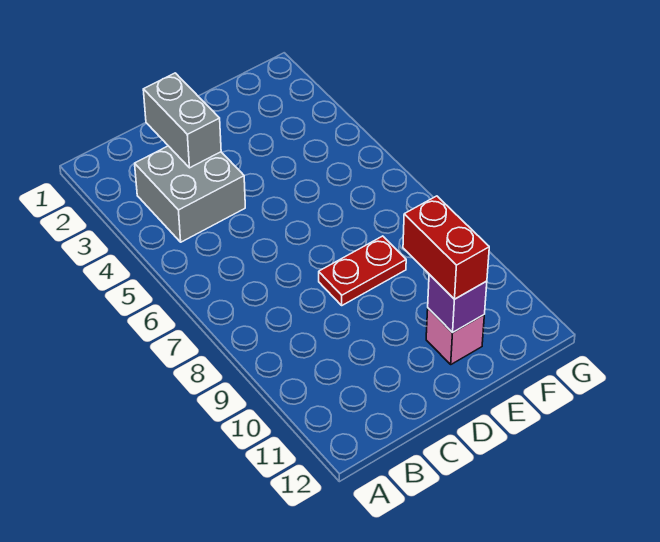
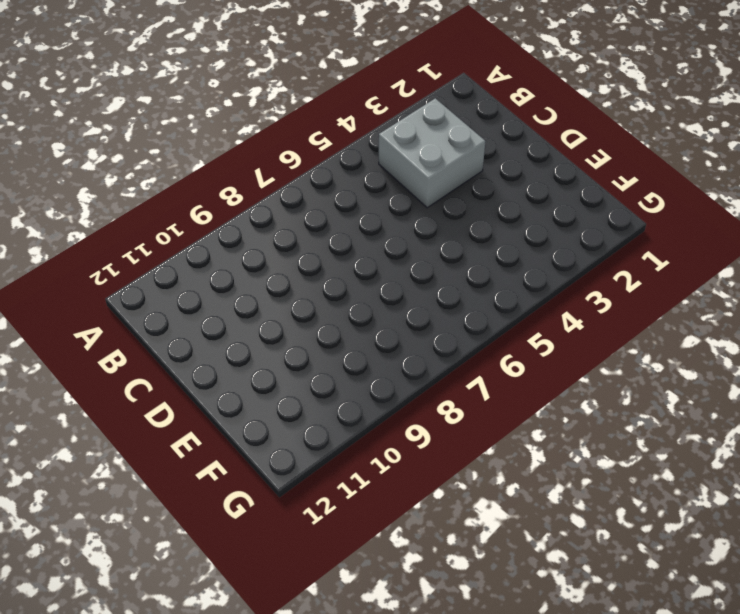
none -> red plate D8:E8 level 1
none -> pink brick E11 level 1

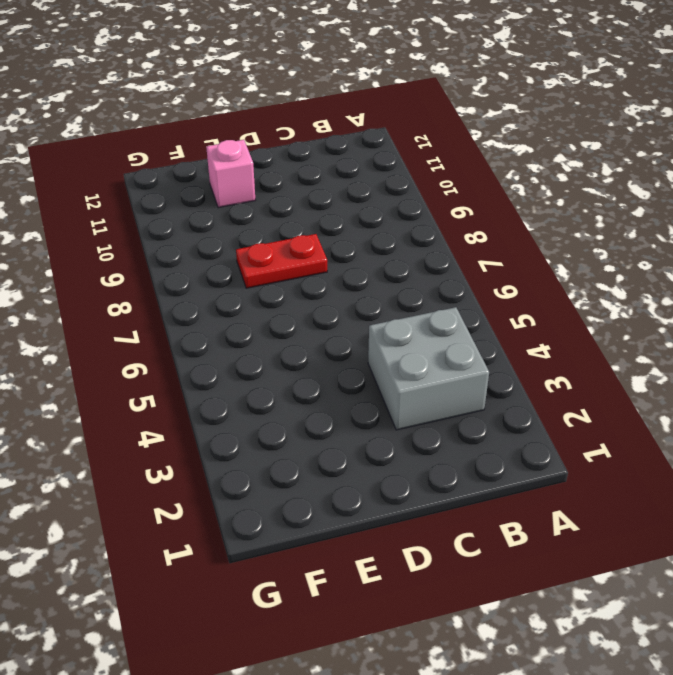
none -> grey brick C2:C3 level 2
none -> purple brick E11 level 2

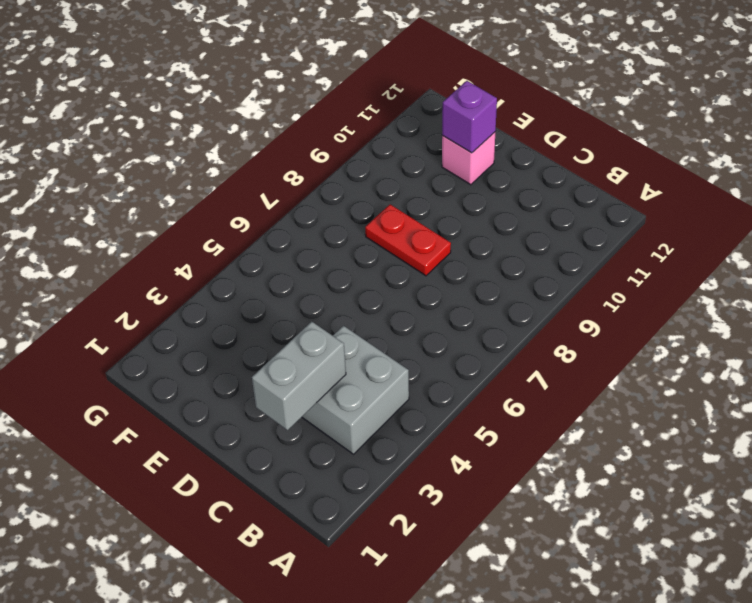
none -> red brick E10:E11 level 3

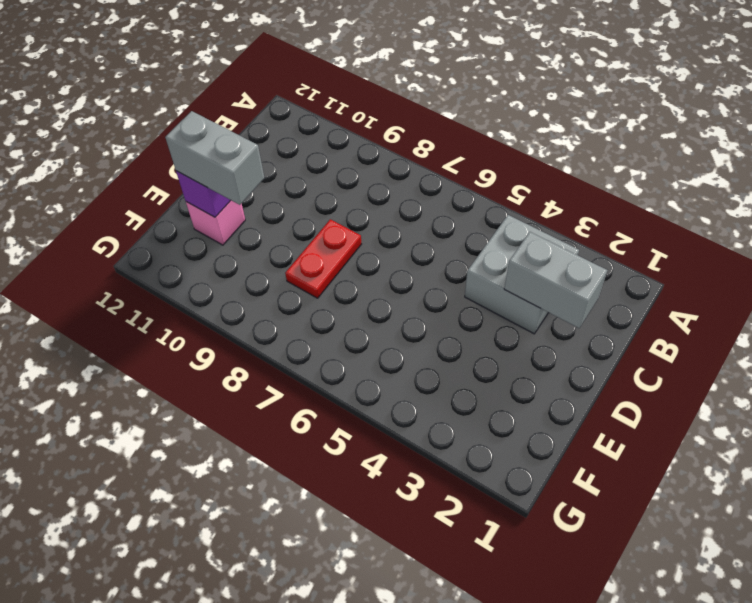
grey brick E10:E11 level 3 -> red brick E10:E11 level 3

